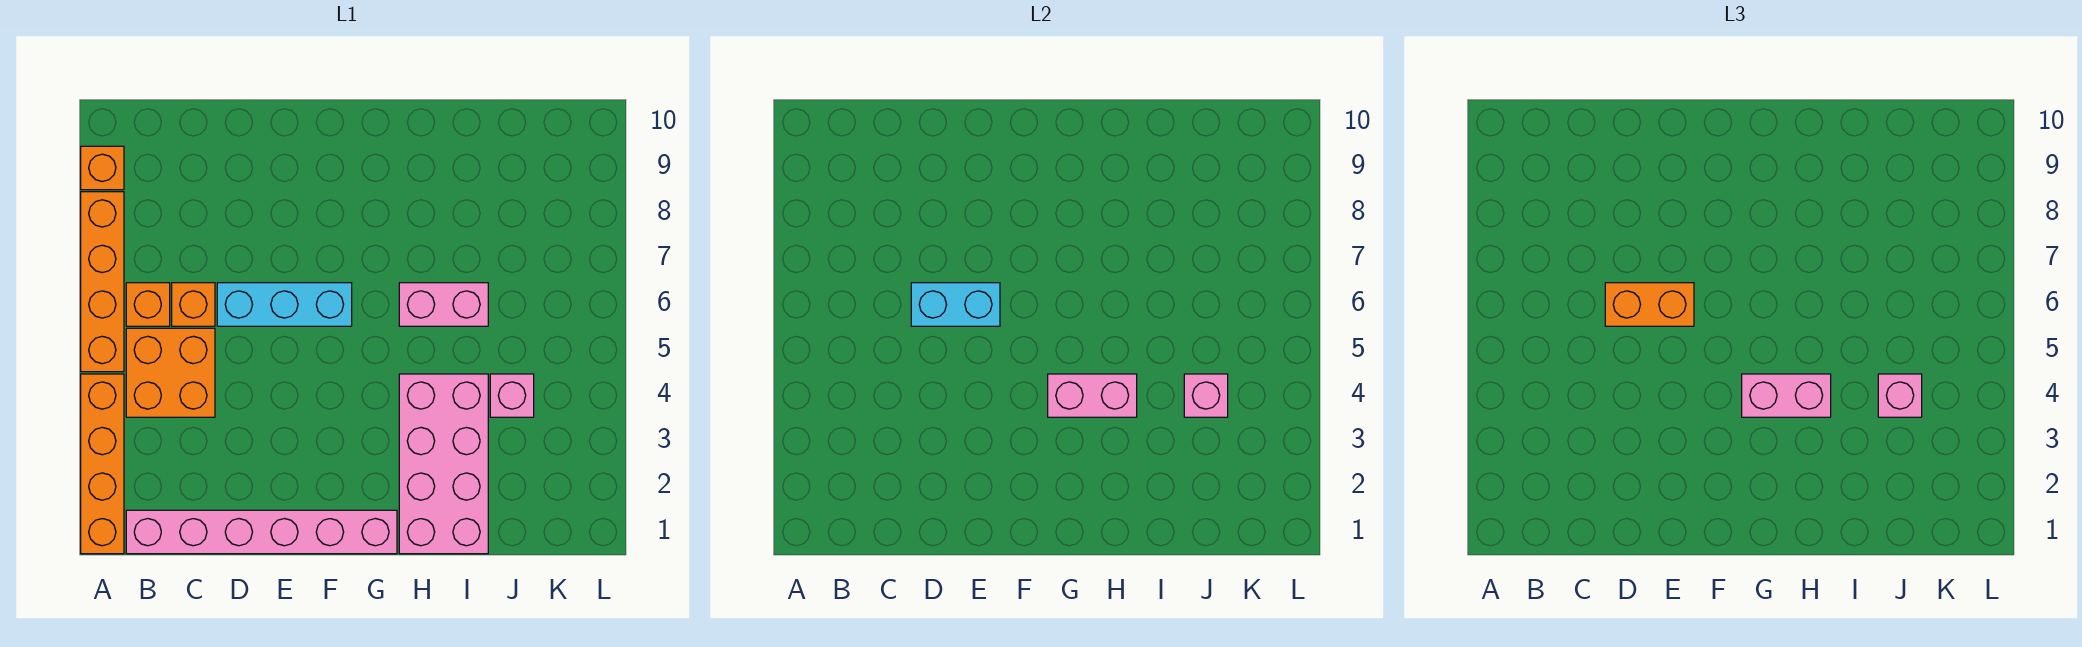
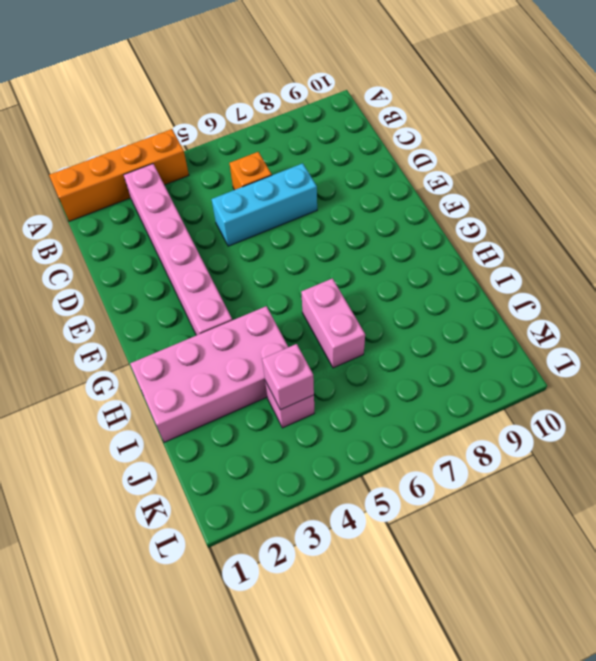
pink brick B3:G3 level 1 -> pink brick B1:G1 level 1
cyan brick D5:D7 level 1 -> cyan brick D6:F6 level 1
none -> orange brick A5:A8 level 1
none -> orange brick A9 level 1
none -> orange brick B4:C5 level 1

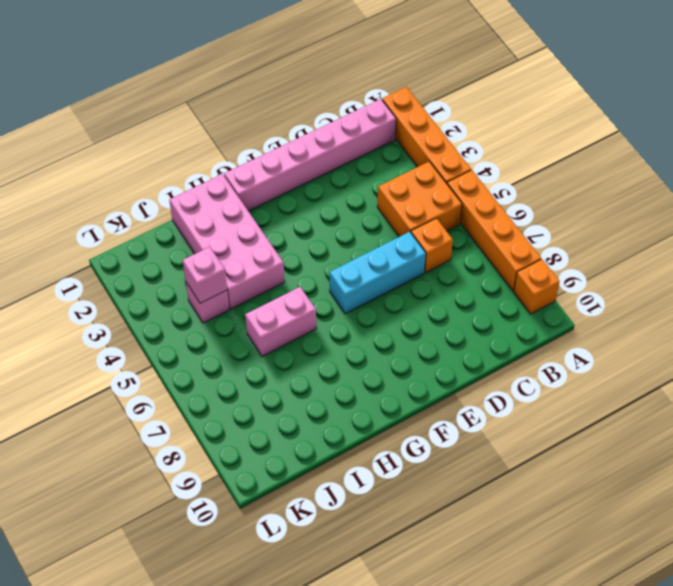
none -> orange brick B6 level 1
none -> cyan brick D6:E6 level 2
none -> pink brick G4:H4 level 2

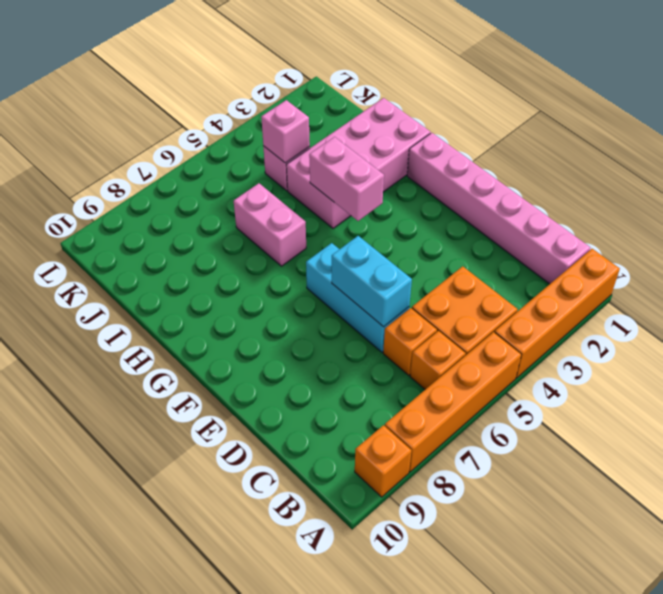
none -> orange brick D6:E6 level 3
none -> pink brick G4:H4 level 3
none -> pink brick J4 level 3

